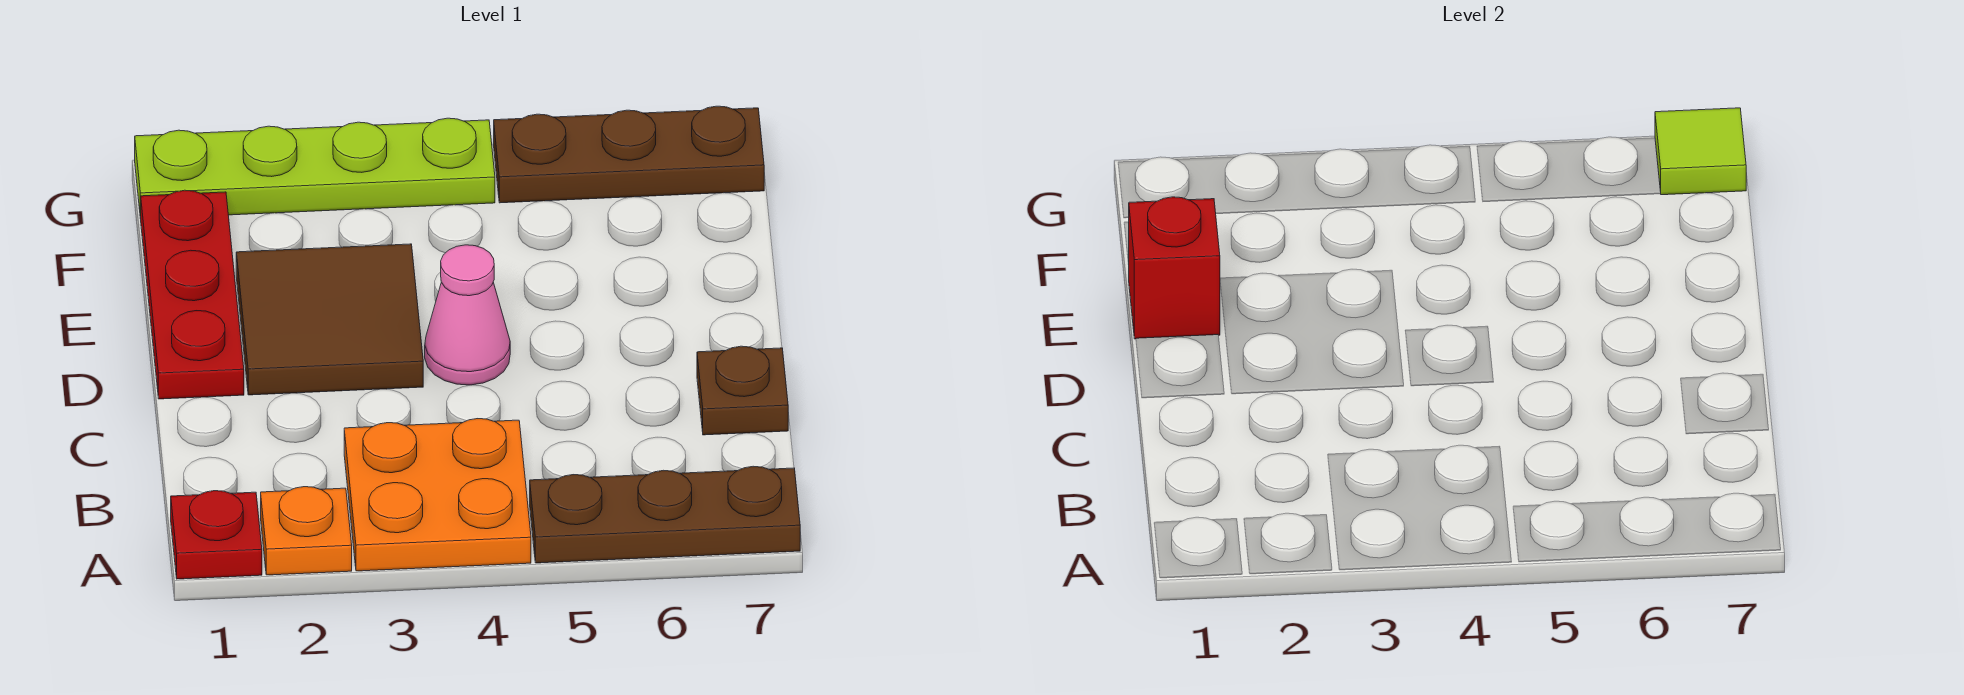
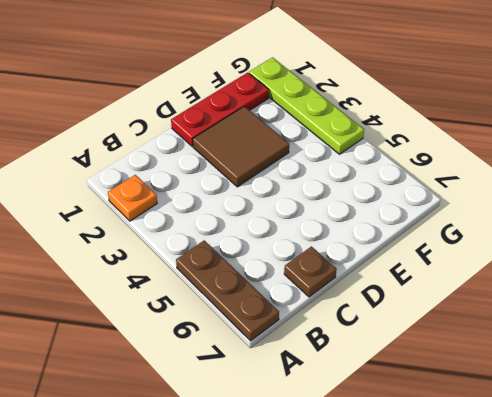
none -> red plate A1 level 1
none -> orange plate A3:B4 level 1
none -> pink cone D4 level 1

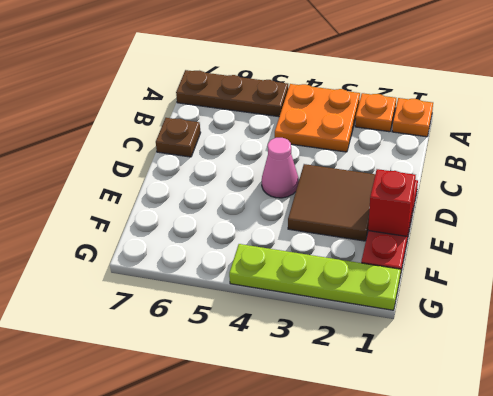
orange plate A1 level 1 -> red plate A1 level 1
none -> brown plate G5:G7 level 1
none -> lime tile G7 level 2

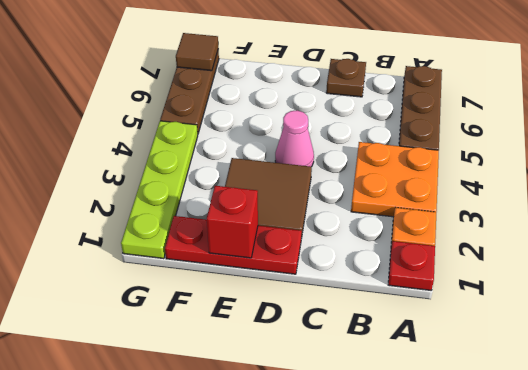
brown tile G7 level 2 -> lime tile G7 level 2

